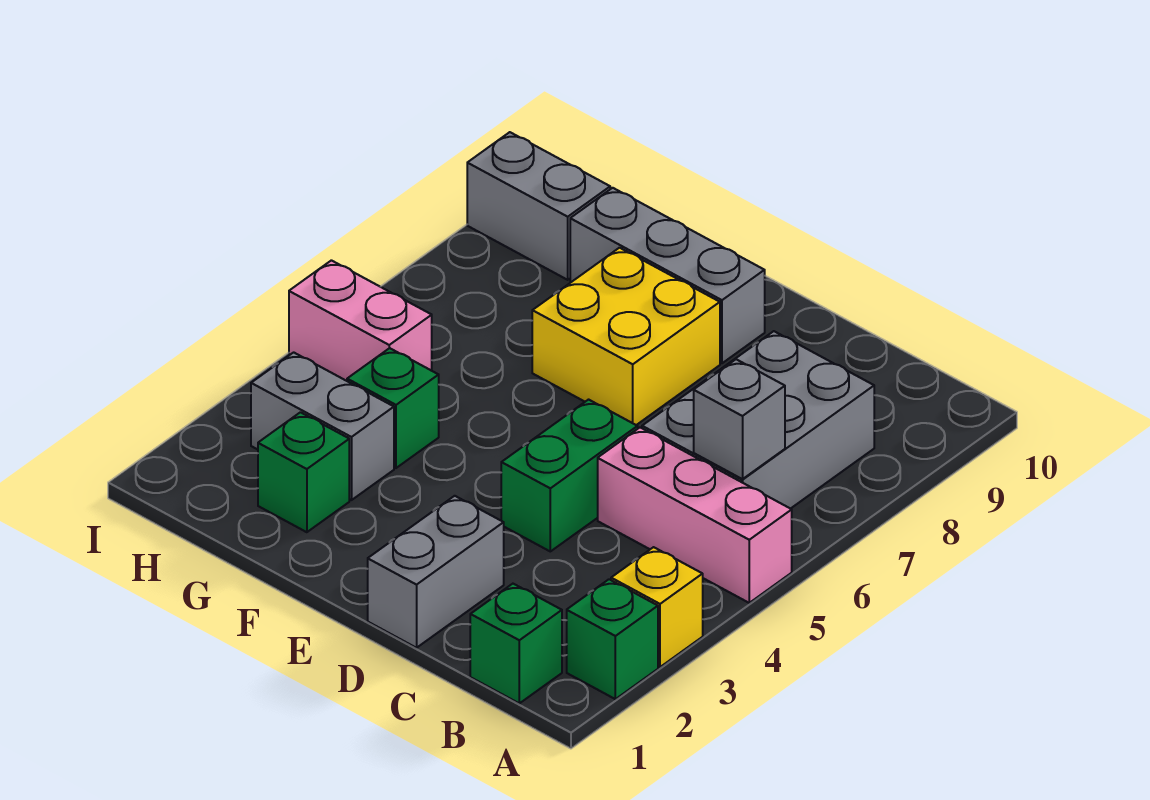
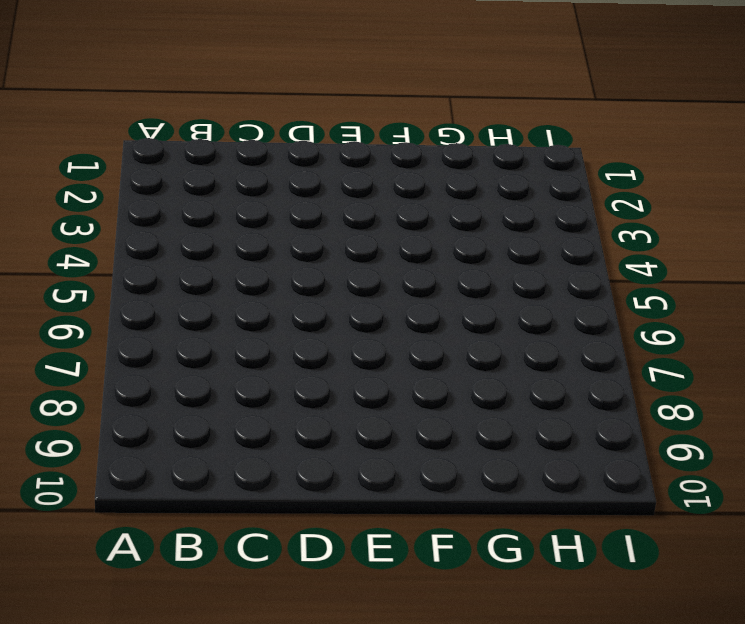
none -> green brick A2 level 1
none -> yellow brick A3 level 1
none -> pink brick A5:C5 level 1

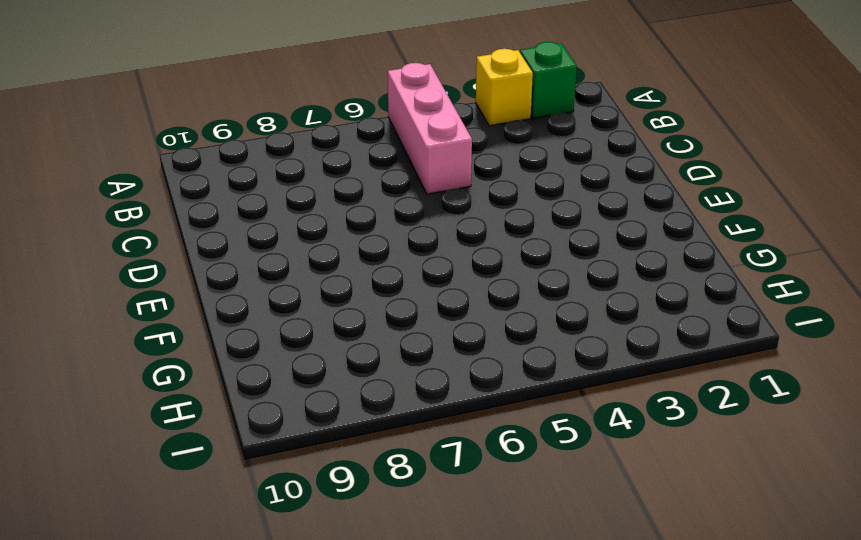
none -> green brick B1 level 1
none -> grey brick B6:C8 level 1
none -> grey brick D1:D2 level 1

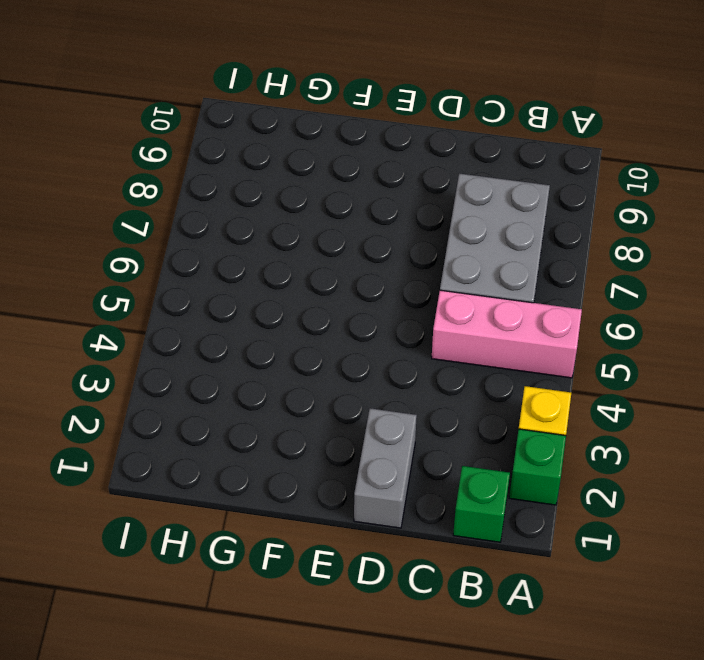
none -> green brick D4:D5 level 1
none -> yellow brick E7:F8 level 1
none -> grey brick E9:G9 level 1

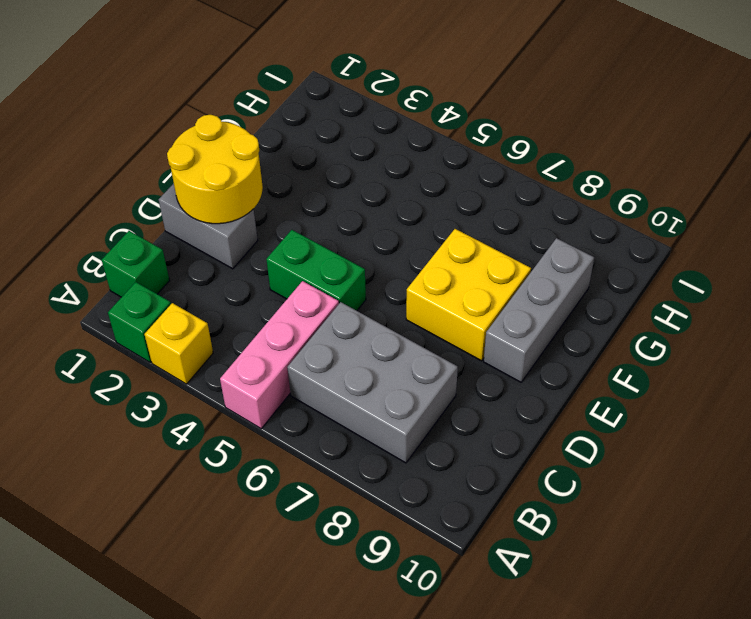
yellow round brick D1:E2 level 2 -> none
none -> green brick G2 level 1
none -> grey brick G3:H3 level 1
none -> green brick G4 level 1

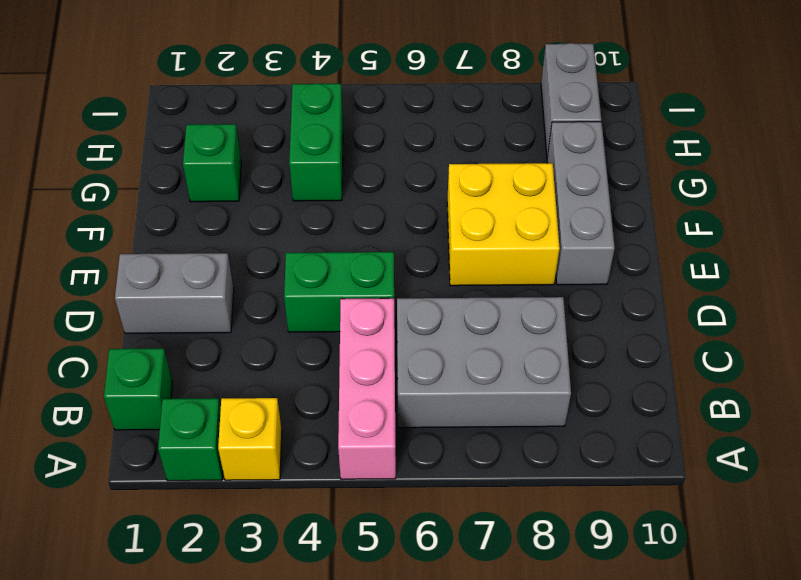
green brick G4:H4 level 1 -> green brick G4 level 1
none -> grey brick G3:H3 level 1
none -> pink brick H5:I5 level 1
none -> grey brick B6 level 2

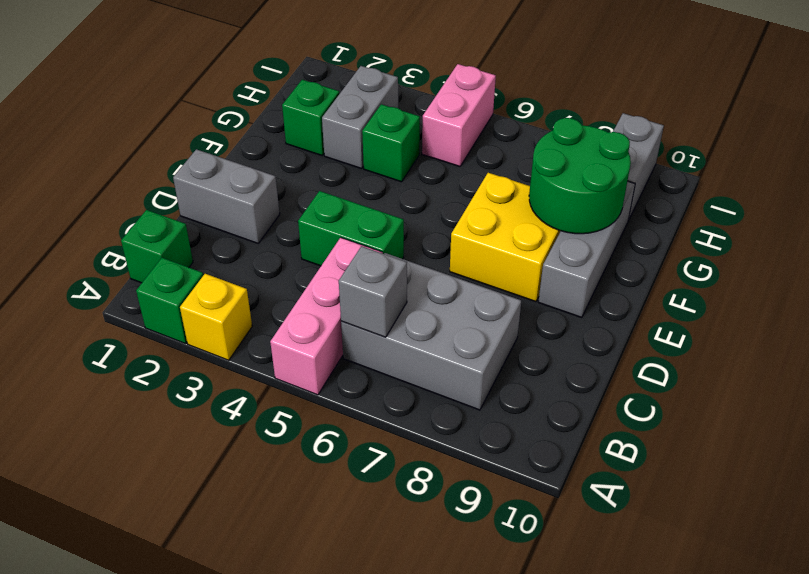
green round brick F8:G9 level 2 -> none

